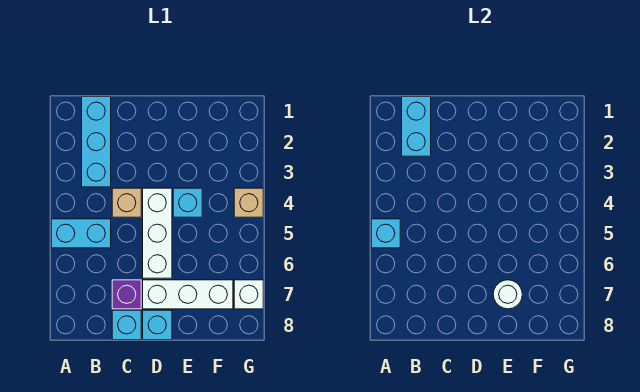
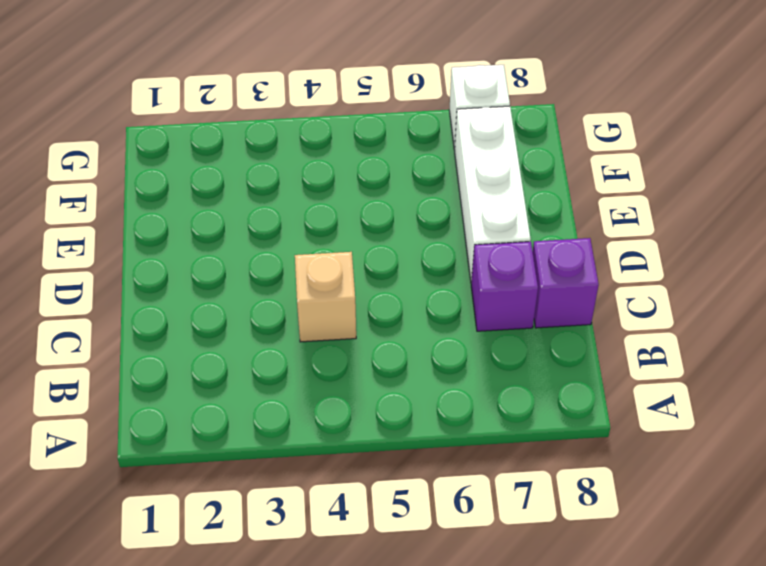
purple brick C8 level 1 -> cyan brick C8 level 1
none -> cyan brick A5:B5 level 1
none -> cyan brick B1:B3 level 1
none -> white brick D4:D6 level 1

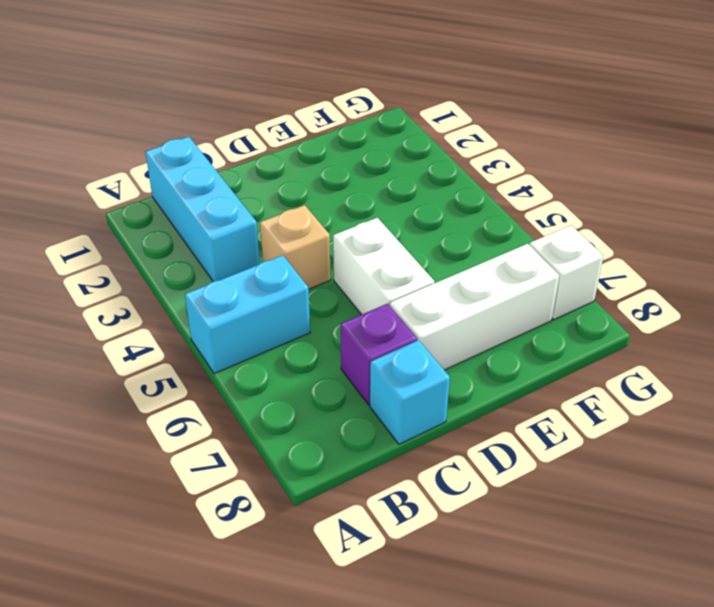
white brick D5:D6 level 1 -> white brick D4:D6 level 1
none -> cyan brick D8 level 1
none -> cyan brick E4 level 1
none -> tan brick G4 level 1

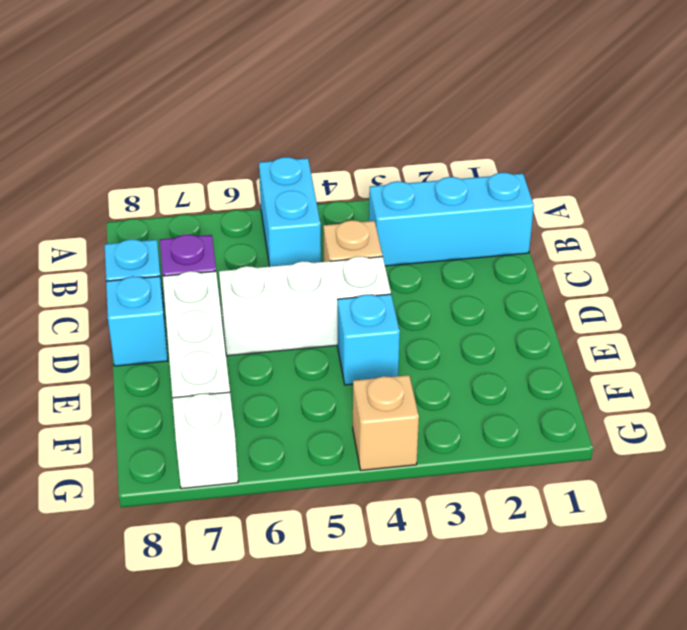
none -> cyan brick A5 level 2
none -> cyan brick B1:B2 level 2
none -> white round brick E7 level 2

